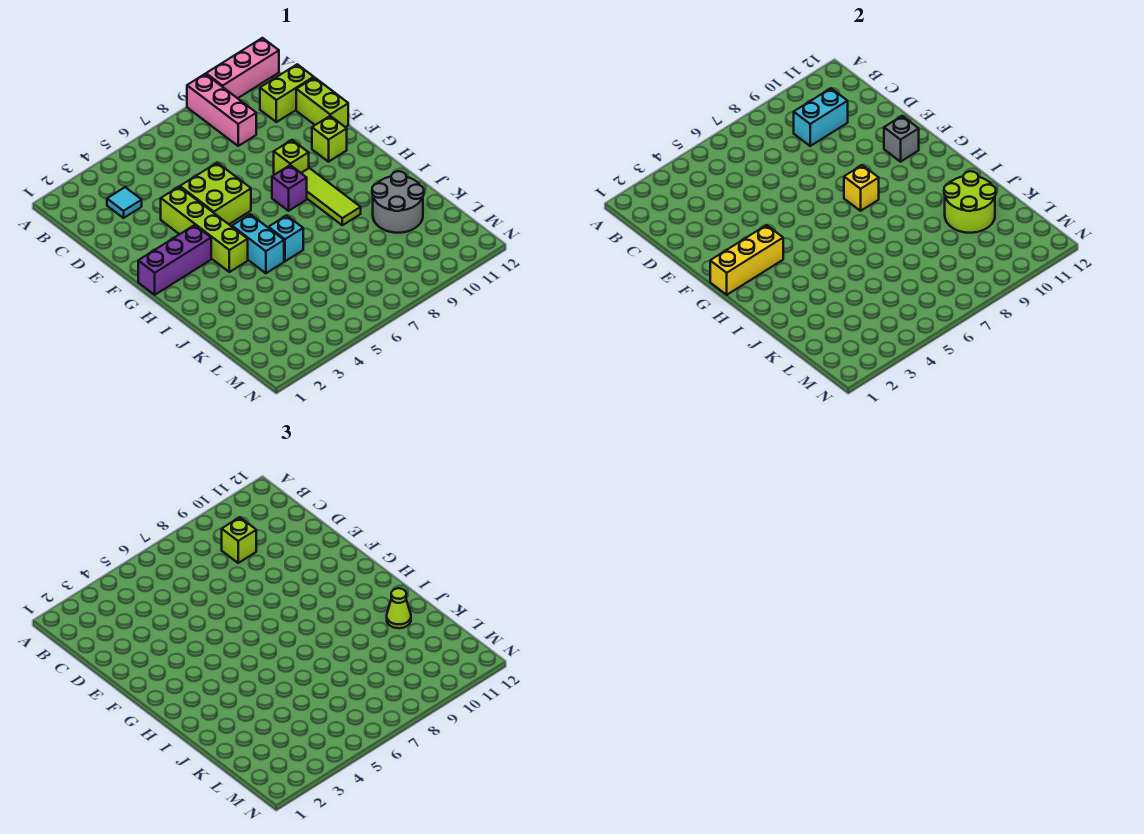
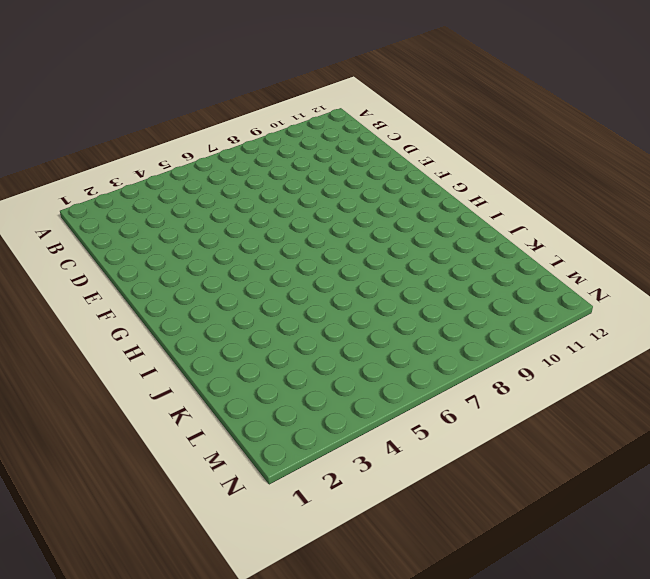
none -> pink brick A9:C9 level 1
none -> pink brick A10:A12 level 1
none -> cyan tile C3 level 1

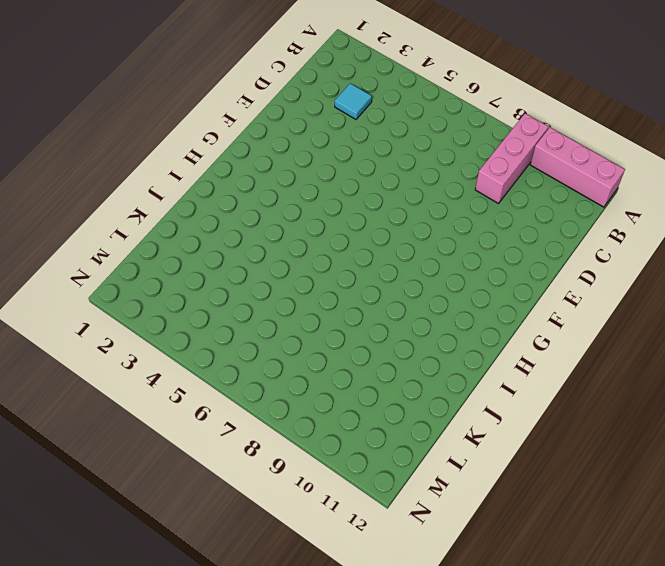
none -> lime brick C11:C12 level 1
none -> lime brick D12:E12 level 1
none -> lime brick E4:H4 level 1

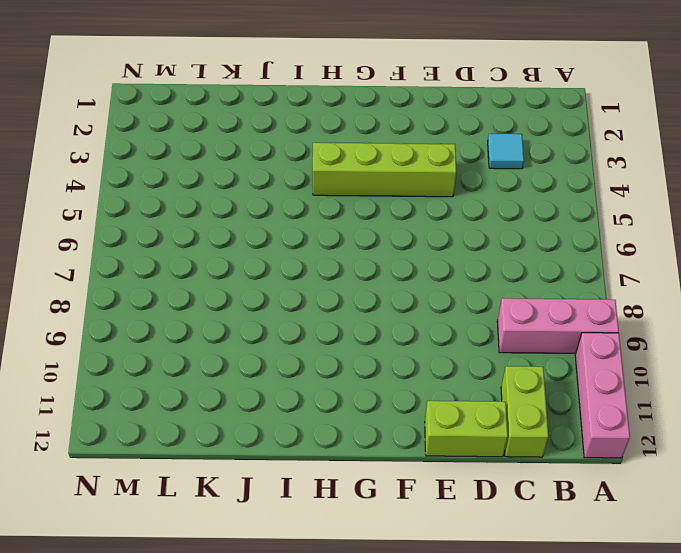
none -> lime brick E5:F6 level 1
none -> lime brick F9 level 1
none -> lime brick F11 level 1

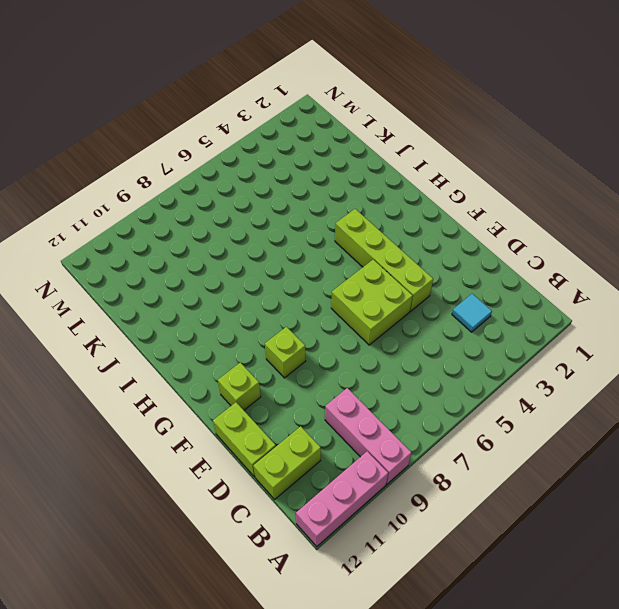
none -> purple brick G1:G3 level 1
none -> purple brick G8 level 1
none -> lime tile G9:I9 level 1

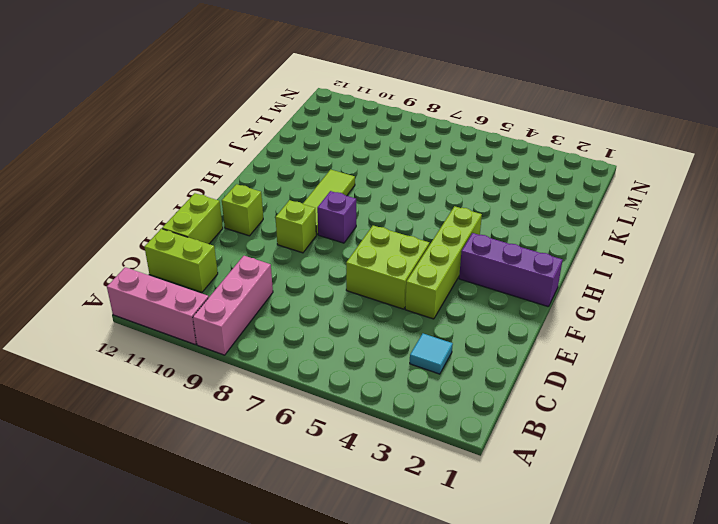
none -> cyan brick H5:I5 level 1
none -> cyan brick I6 level 1
none -> grey round brick J10:K11 level 1

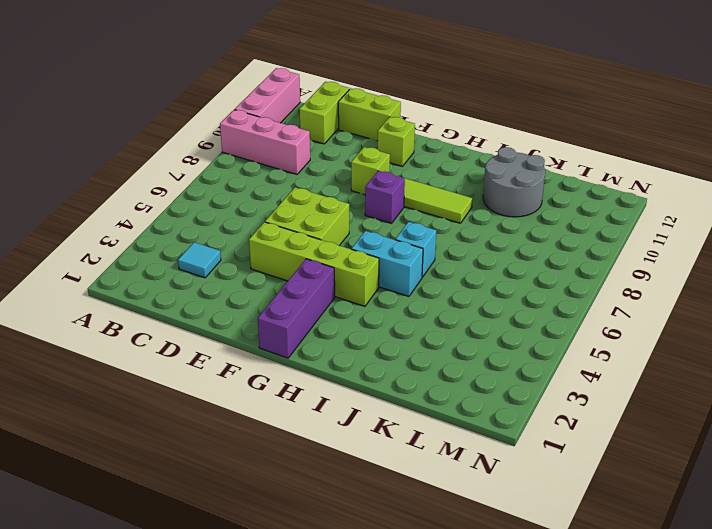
none -> cyan brick C9:C10 level 2
none -> grey brick F11 level 2
none -> yellow brick G1:G3 level 2

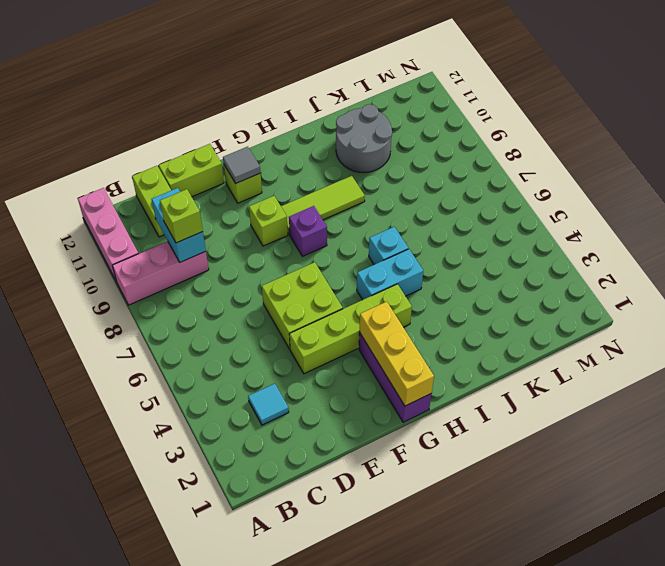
grey tile F11 level 2 -> grey brick F11 level 2
none -> yellow brick G8 level 2
none -> lime round brick J10:K11 level 2
none -> lime cone J11 level 3

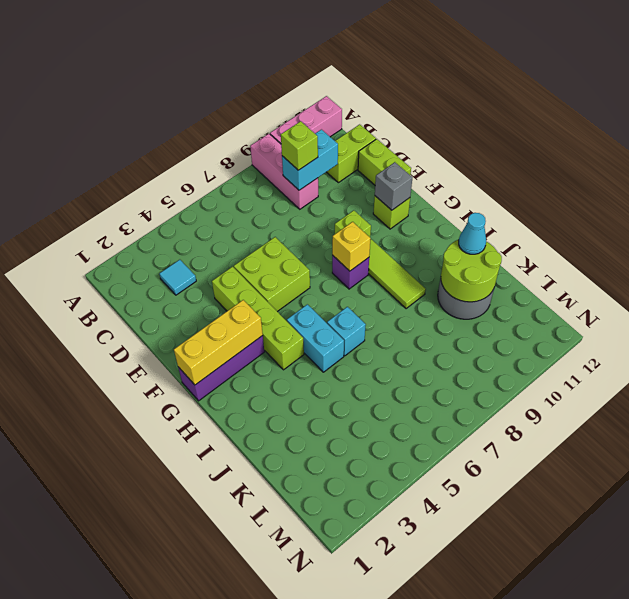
cyan cone J11 level 3 -> lime cone J11 level 3

